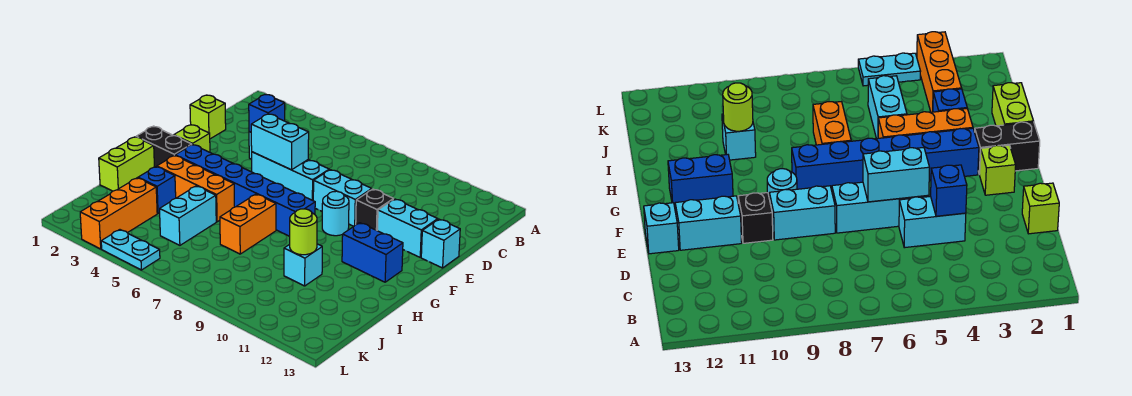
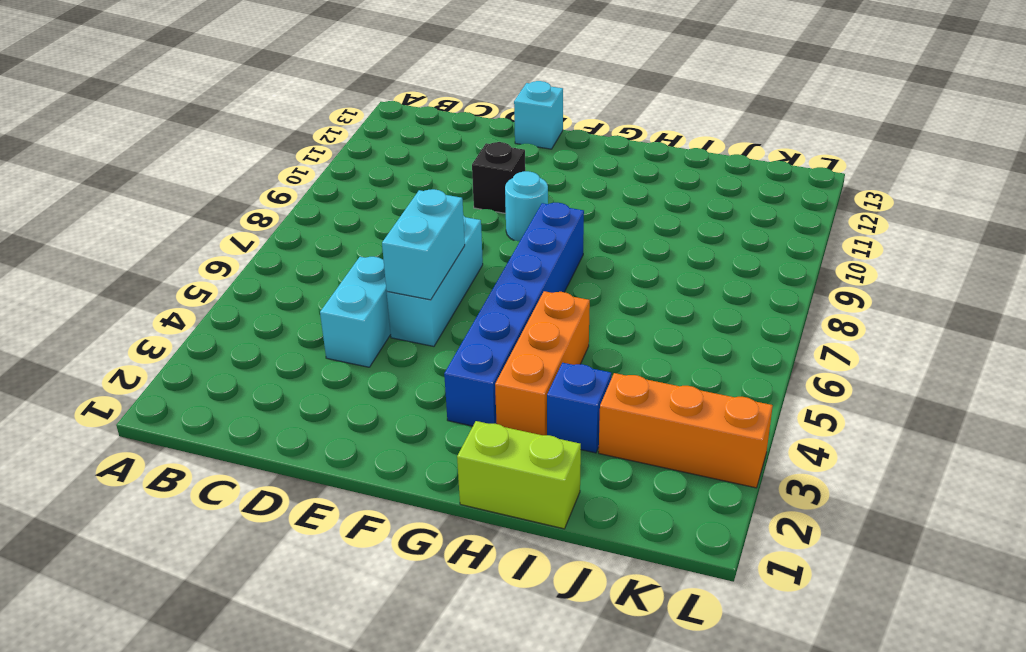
none -> lime brick D1 level 1
none -> cyan brick E8:E9 level 1
none -> cyan brick E11:E12 level 1

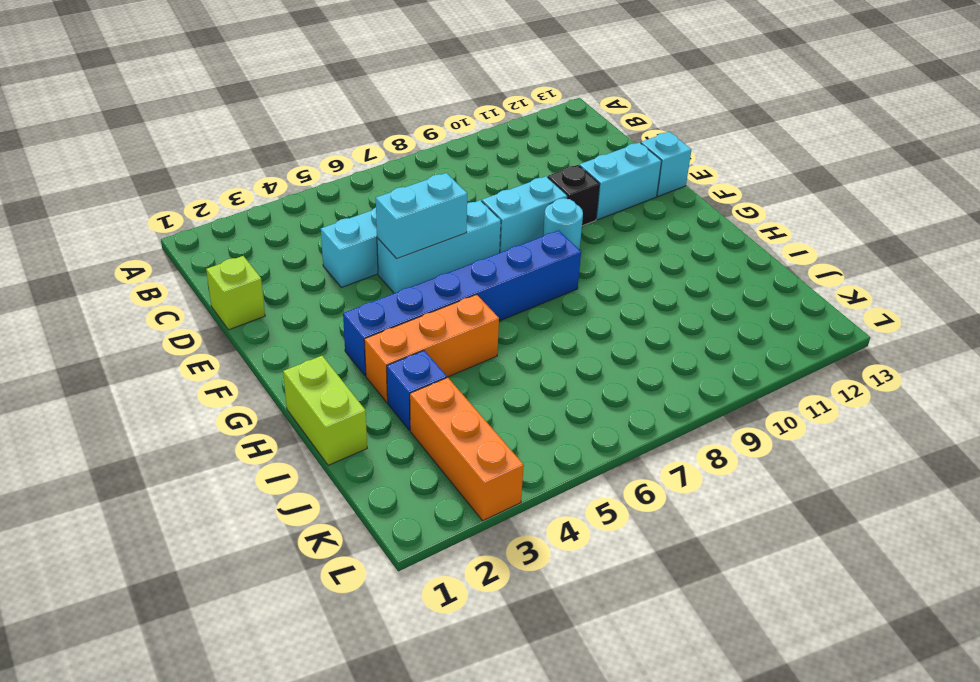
none -> lime brick F2 level 1
none -> black brick G1:G2 level 1
none -> blue brick G11:G12 level 1

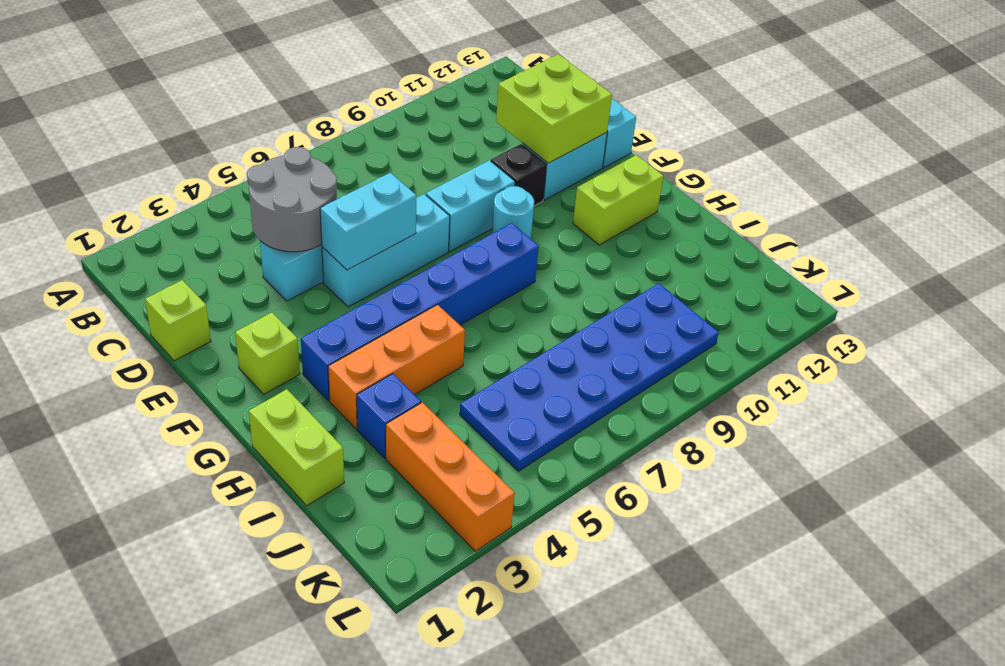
grey round brick C4:D5 level 2 -> blue brick D4 level 2
lime brick D11:E12 level 2 -> none
lime brick G11:G12 level 1 -> blue brick G11:G12 level 1
blue plate J5:K10 level 1 -> cyan brick I5:J5 level 1
none -> black brick G1:G2 level 1
none -> orange brick H7:I7 level 1
none -> cyan brick I10 level 1

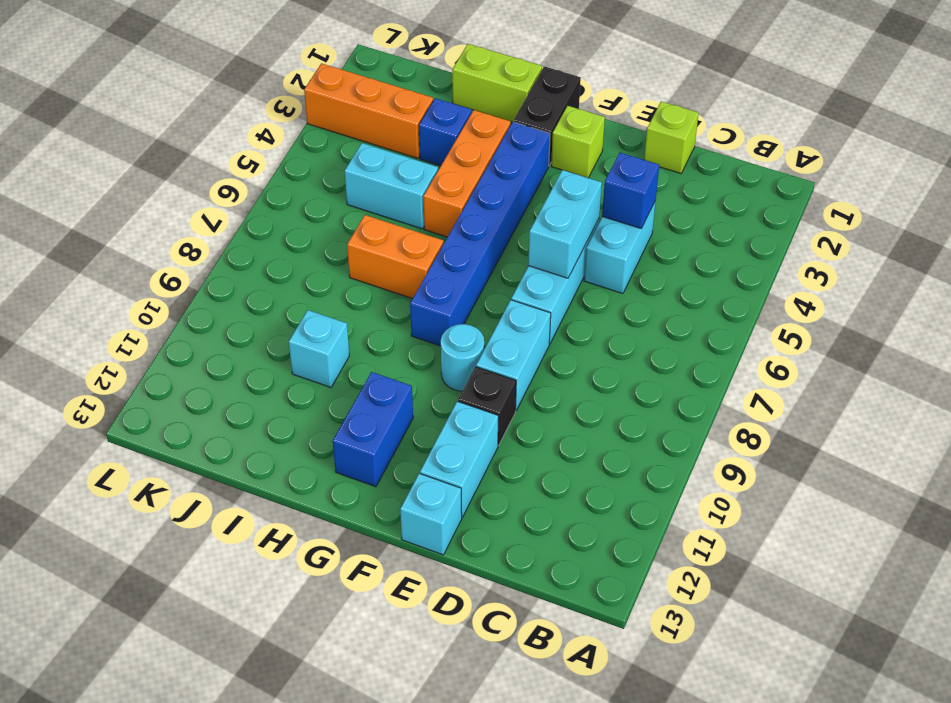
none -> cyan plate L4:L5 level 1
none -> lime round brick I10 level 2

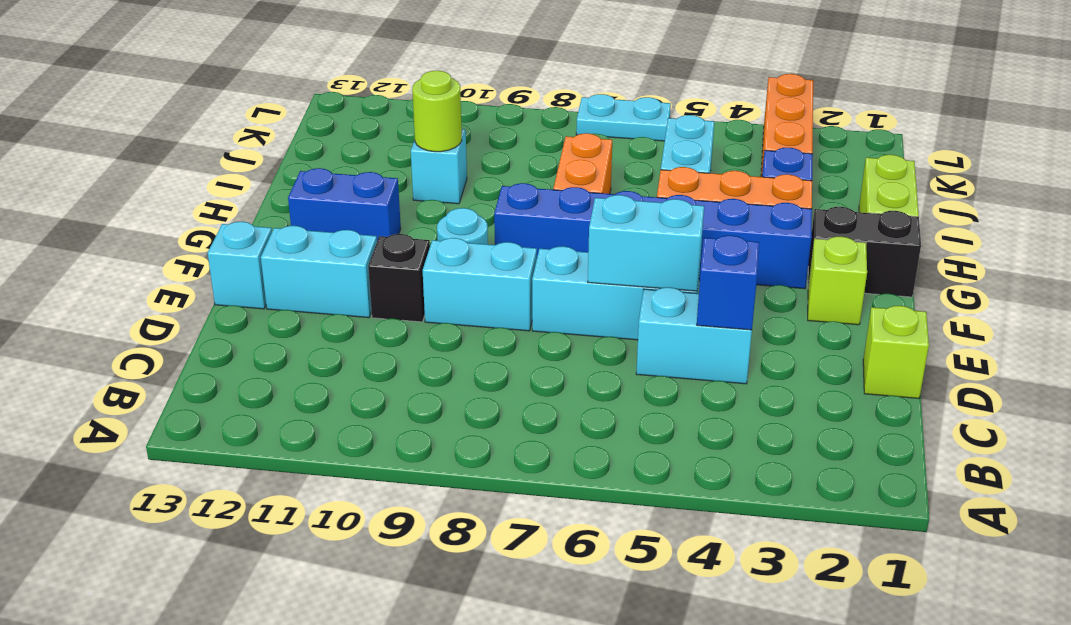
cyan plate L6:L7 level 1 -> cyan plate L4:L5 level 1

